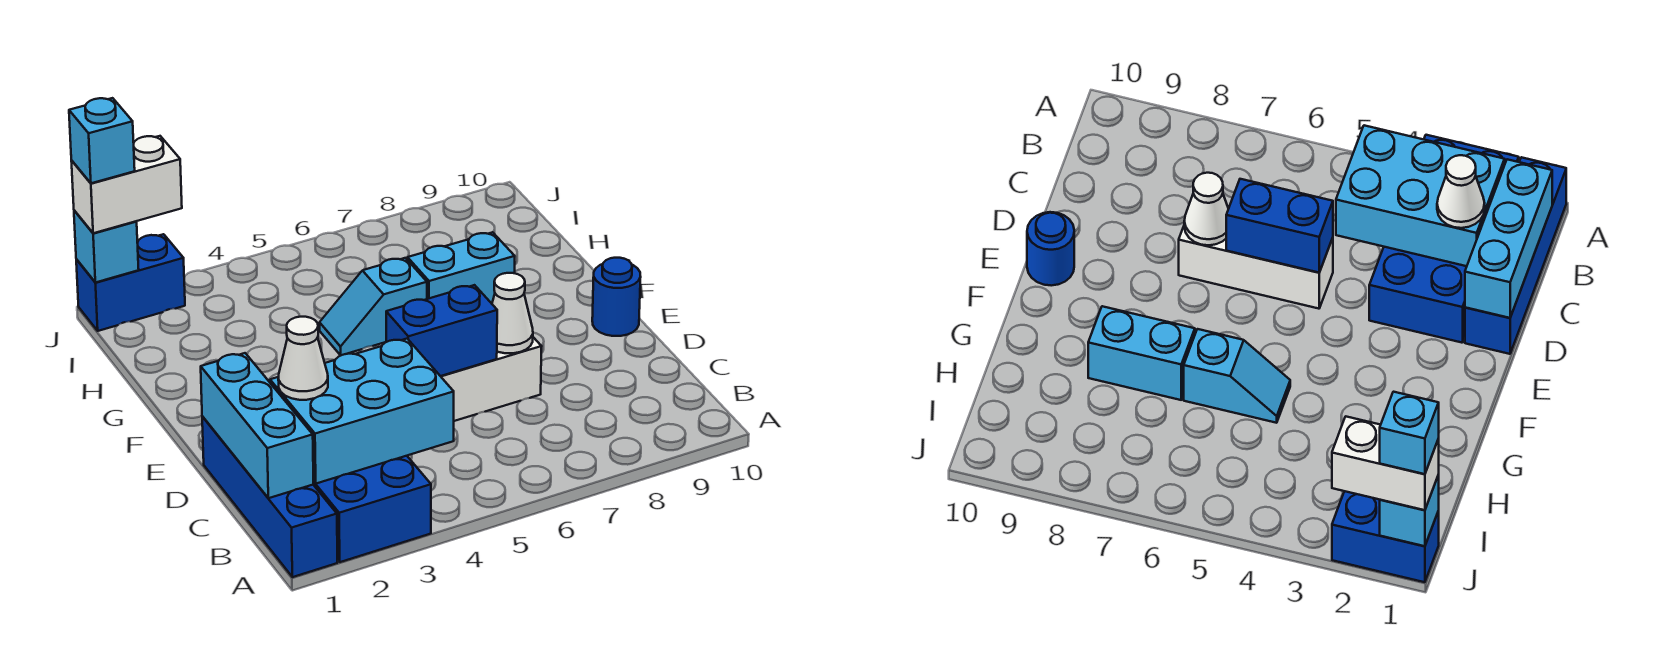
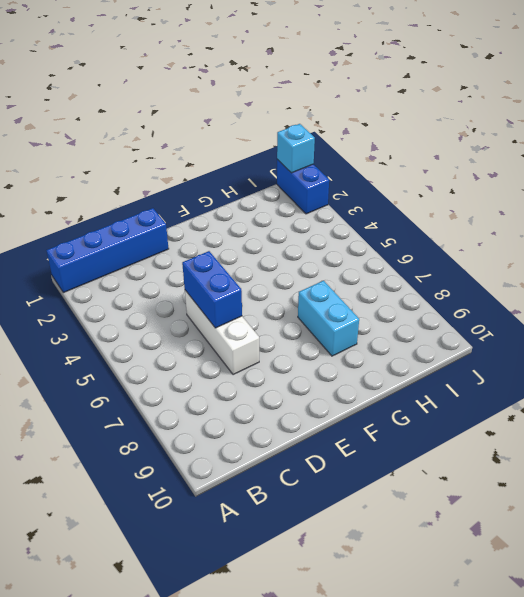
none -> blue brick A2:D3 level 1
none -> blue round brick E10 level 1
none -> cyan slope G5:G6 level 1 top 6

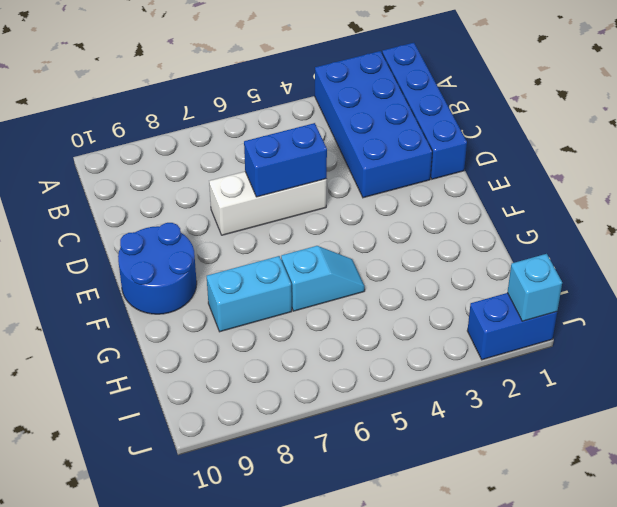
blue round brick E9:F10 level 1 -> blue round brick E10 level 1
none -> cyan brick B1:D1 level 2
none -> cyan brick B2:C4 level 2
none -> white cone D7 level 2

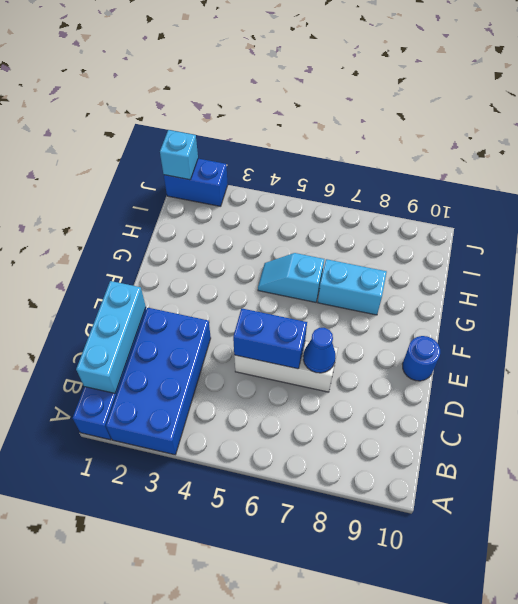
blue cone D7 level 2 -> white cone D7 level 2
none -> cyan brick B2:C4 level 2
none -> white cone C2 level 3
none -> white brick J1:J2 level 3

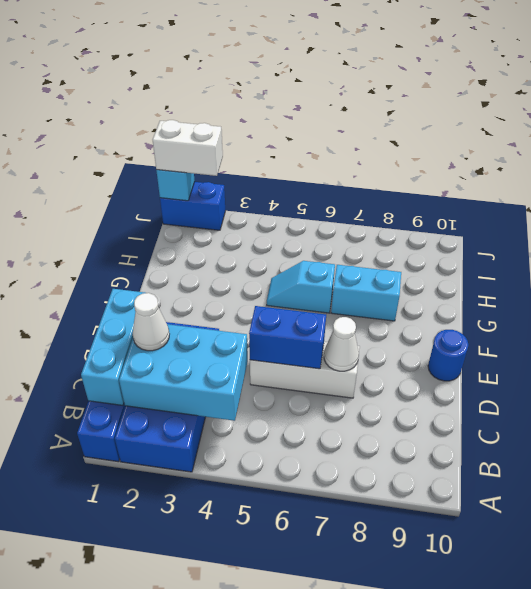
none -> cyan brick J1 level 4

